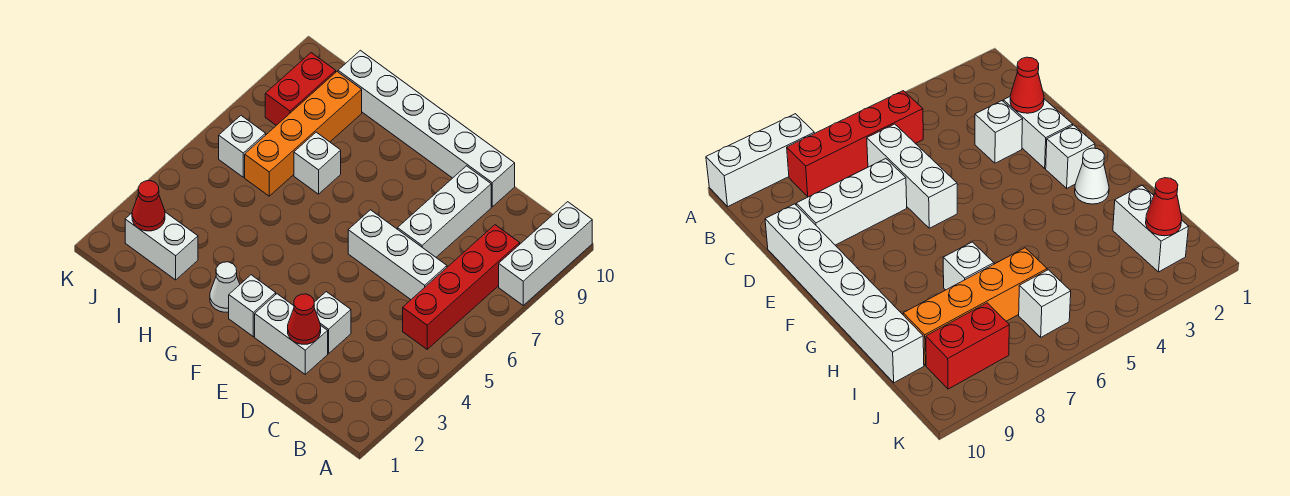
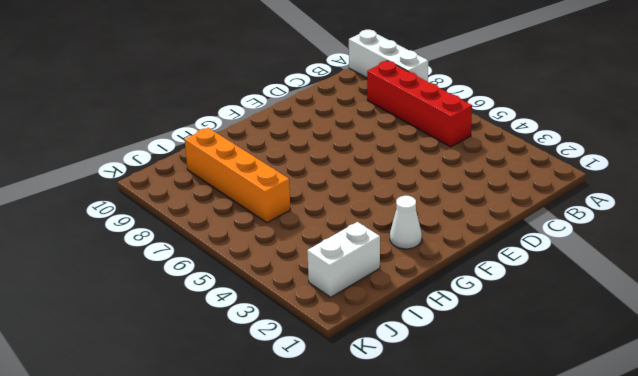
none -> white brick C6:E6 level 1
none -> white brick D2:E2 level 1
none -> white brick D3 level 1

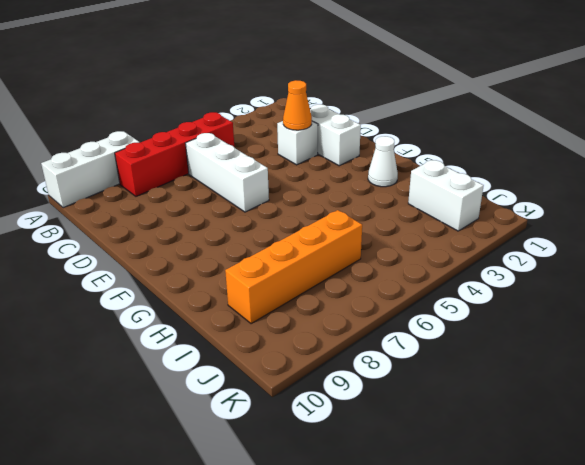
orange cone D3 level 2 -> none
none -> white brick D7:D9 level 1
none -> white brick D10:I10 level 1
none -> white brick F2 level 1

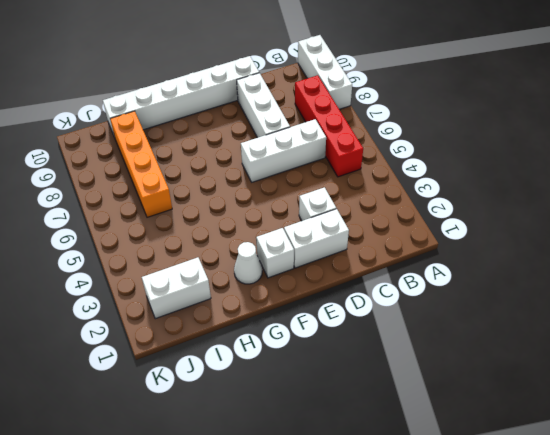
none -> white brick H7 level 1
none -> white brick J6 level 1
none -> red brick J8:J9 level 1

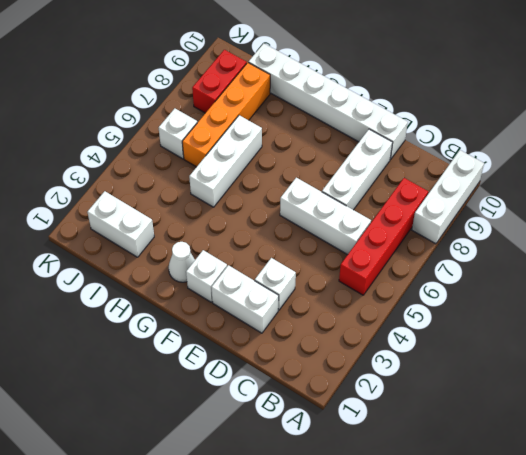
white brick H5:H7 level 1 -> white brick H7 level 1
none -> red cone D2 level 2
none -> red cone J2 level 2

